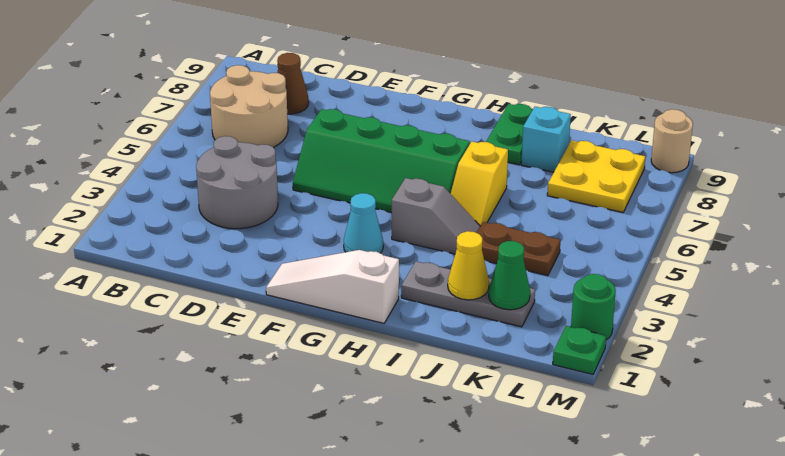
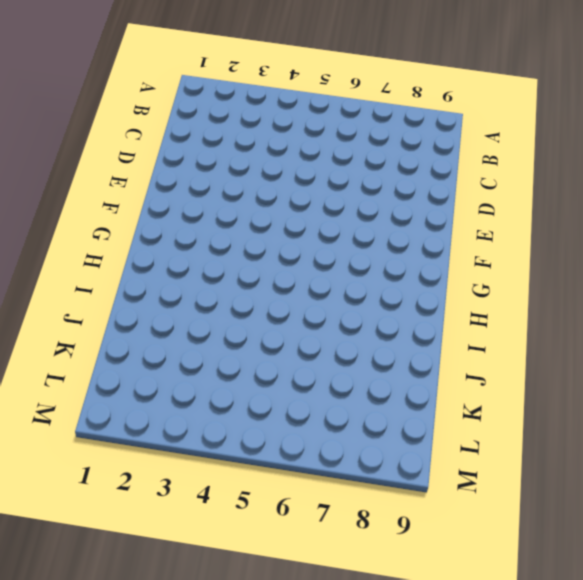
none -> tan round brick B6:C7 level 1
none -> grey round brick C3:D4 level 1
none -> brown cone C8 level 1

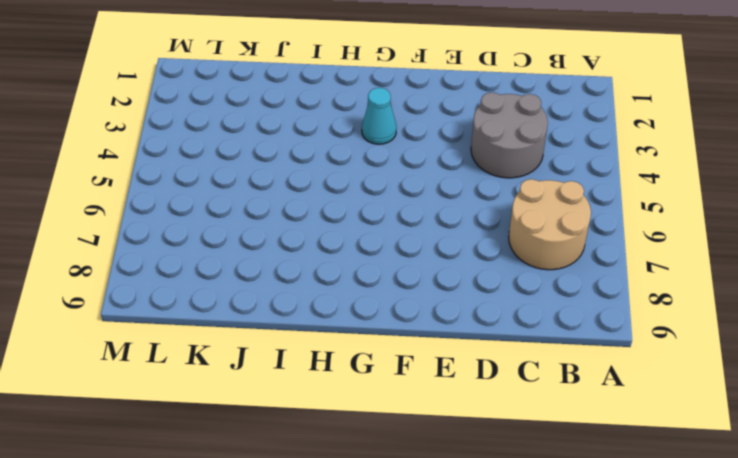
none -> brown cone C8 level 1
none -> green slope E5:H6 level 1 top 6
none -> white slope F1:H1 level 1 top H

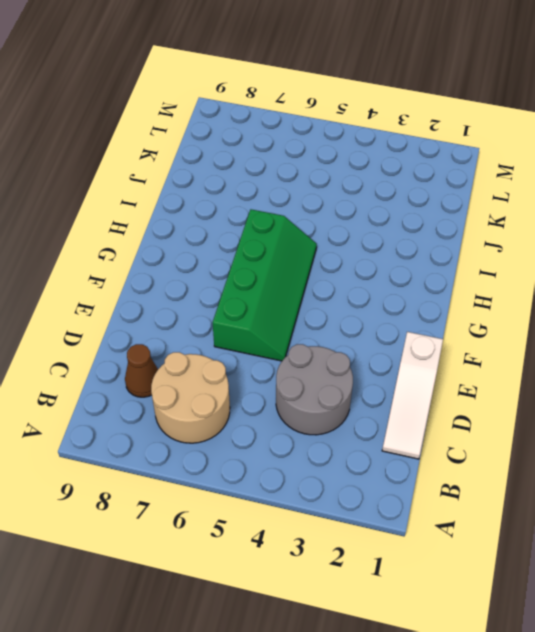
white slope C1:E1 level 1 top E -> white slope F1:H1 level 1 top H
none -> cyan cone G3 level 1
none -> grey slope H4:I4 level 1 top H
none -> grey plate I2:K2 level 1

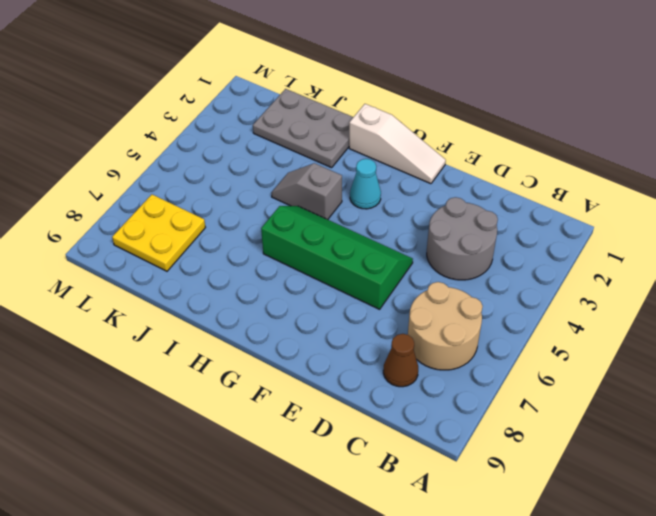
grey plate I1:K2 level 1 -> grey plate I2:K2 level 1
none -> yellow slope I5:I6 level 1 top 6
none -> green plate I8:I9 level 1
none -> brown plate J4:K4 level 1

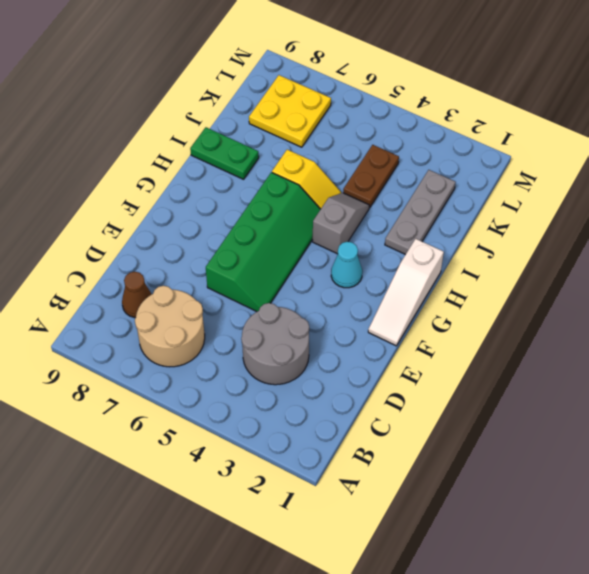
none -> cyan brick J8 level 1
none -> green plate M1 level 1
none -> green round brick M2 level 1

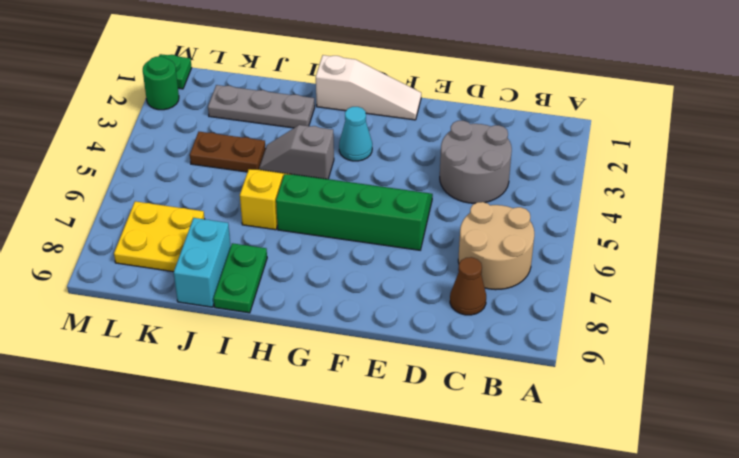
cyan brick J8:J9 level 1 -> cyan brick J8 level 1
none -> tan round brick M9 level 1
none -> yellow cone J2 level 2
none -> green cone K2 level 2

